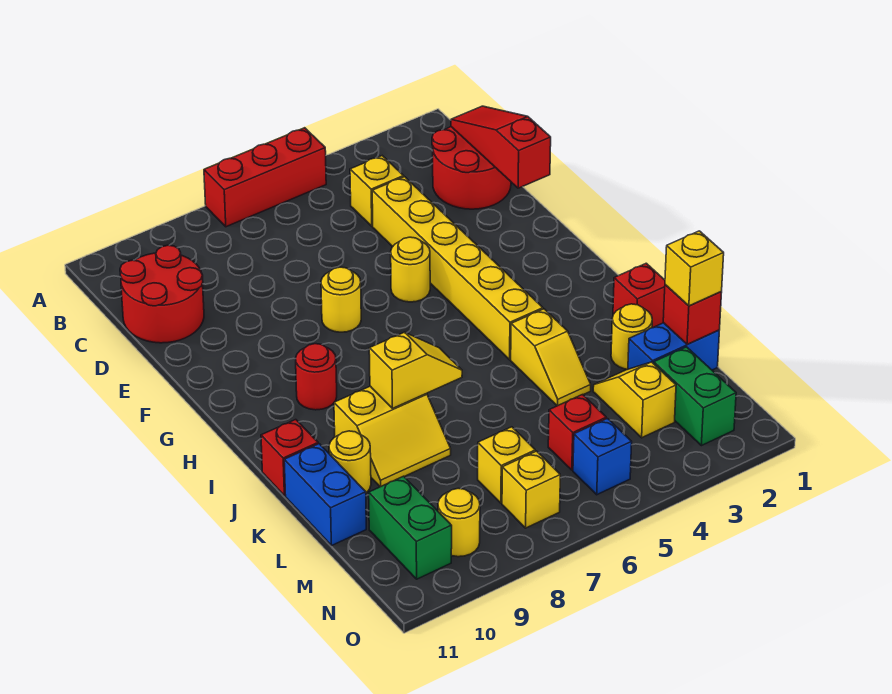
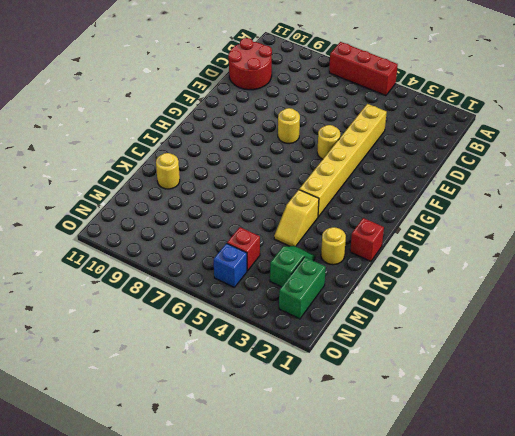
green slope L3:M3 level 1 top M -> yellow slope L3:M3 level 1 top M
none -> red round brick C1:D2 level 1
none -> yellow brick C4 level 1
none -> red round brick H9 level 1

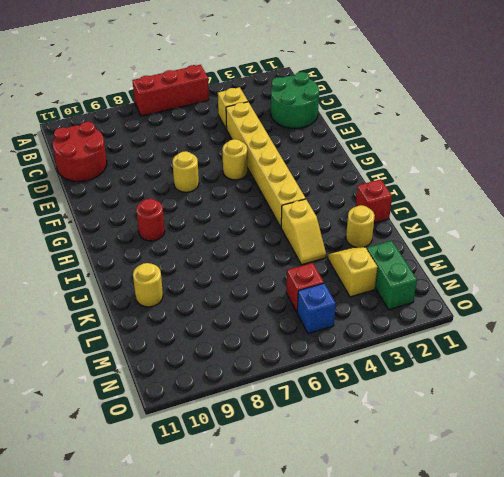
green round brick C1:D2 level 1 -> red round brick C1:D2 level 1
none -> yellow slope J8:K9 level 1 top J
none -> red brick J11 level 1
none -> blue brick K11:L11 level 1

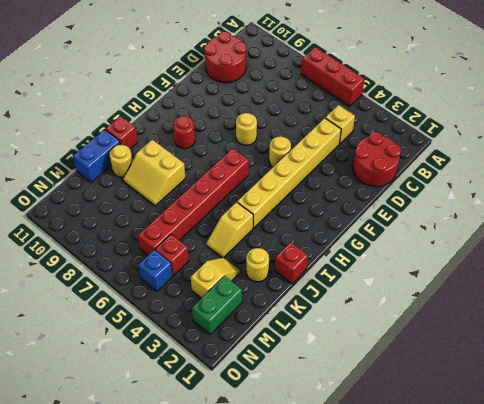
red brick H6:M6 level 1 -> none
none -> blue brick L1:L2 level 1
none -> yellow brick M7 level 1
none -> green brick M10:N10 level 1

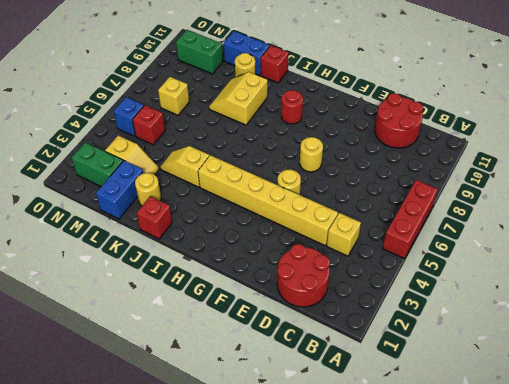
none -> yellow brick N7 level 1
none -> yellow round brick N9 level 1
none -> red slope C1:E1 level 2 top E

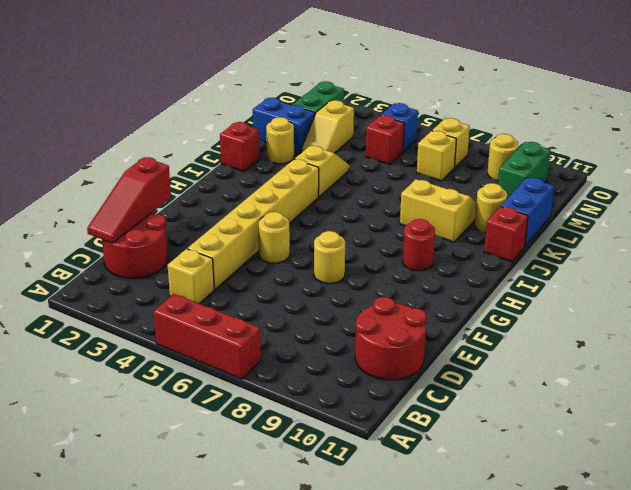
none -> yellow slope J7:J8 level 2 top 8
none -> red brick L1 level 2
none -> yellow brick L1 level 3

